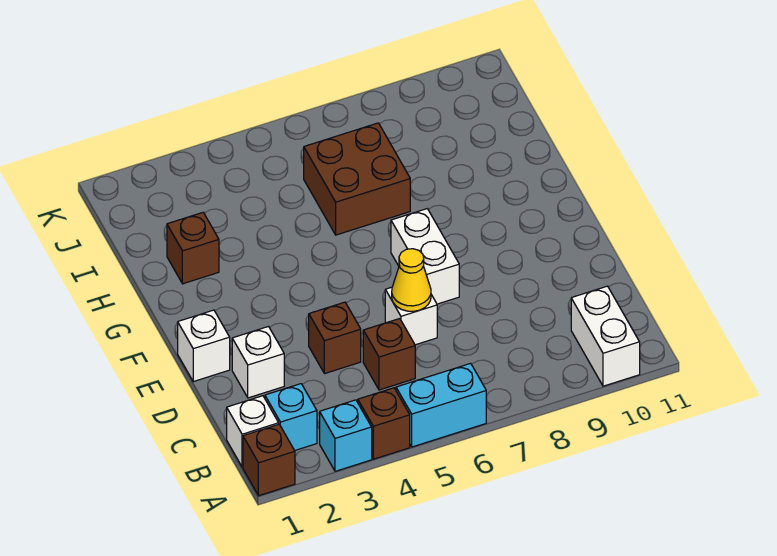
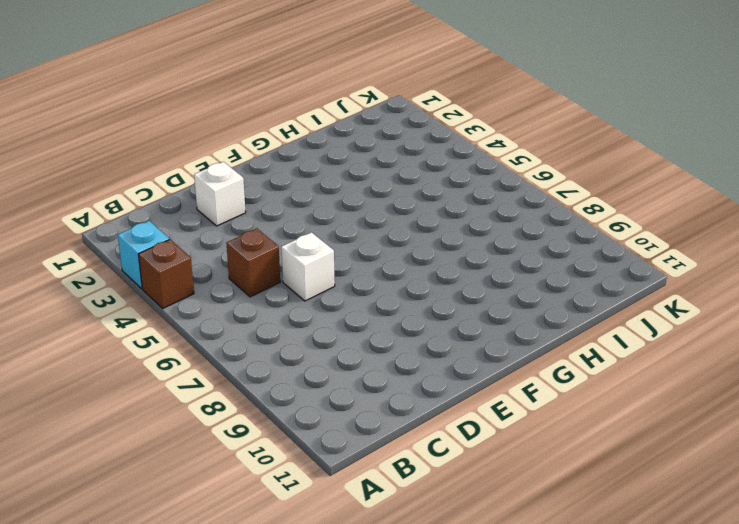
none -> brown brick A1 level 1
none -> cyan brick A5:A6 level 1
none -> white brick A10:B10 level 1

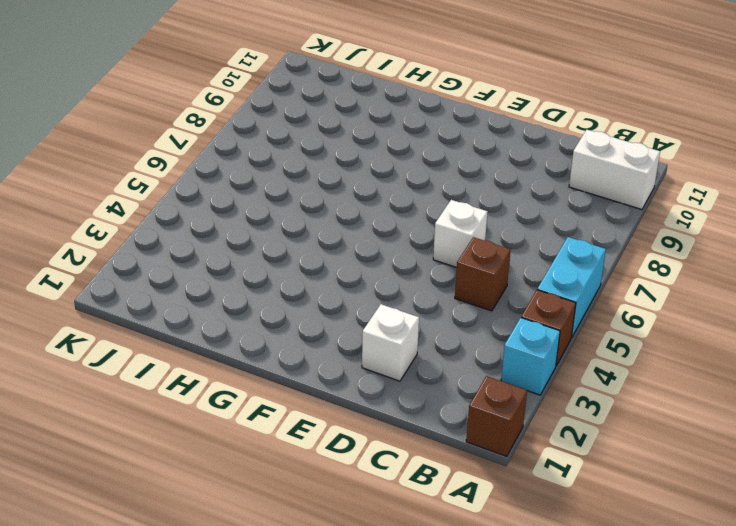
none -> white brick B1 level 1
none -> cyan brick B2 level 1
none -> brown brick D4 level 1

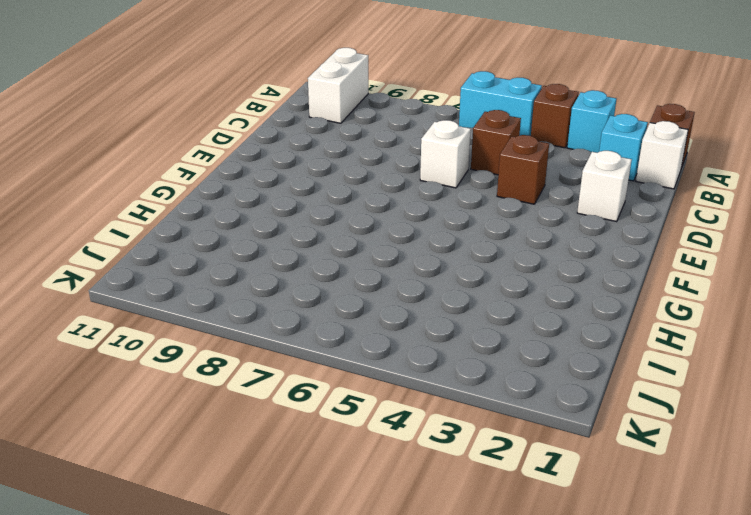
none -> white brick E1 level 1
none -> white brick E7:F7 level 1
none -> brown brick H2 level 1

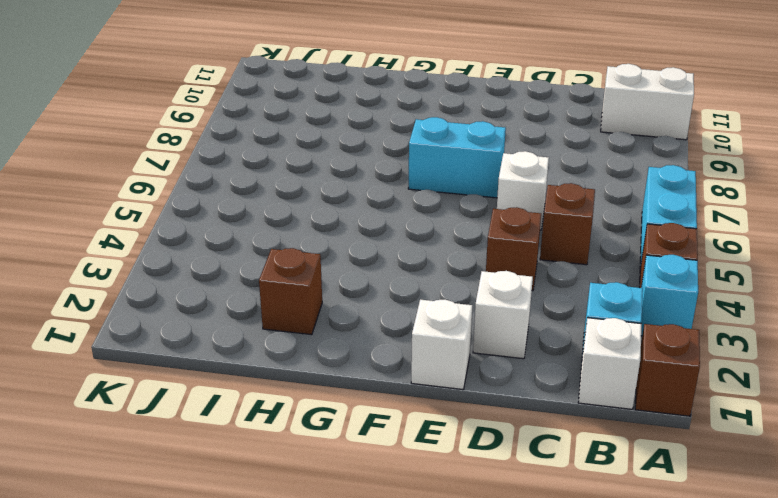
cyan brick E7:F7 level 1 -> white brick E7:F7 level 1
none -> brown brick H6:I7 level 1
none -> yellow cone D6 level 2

